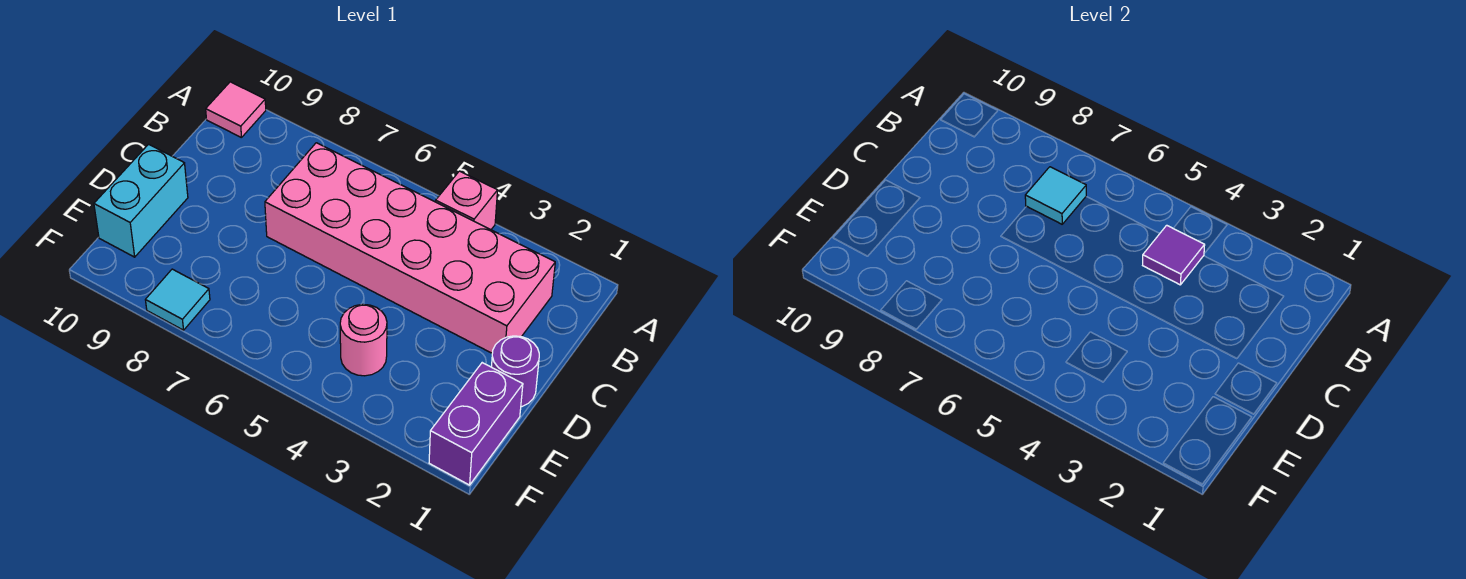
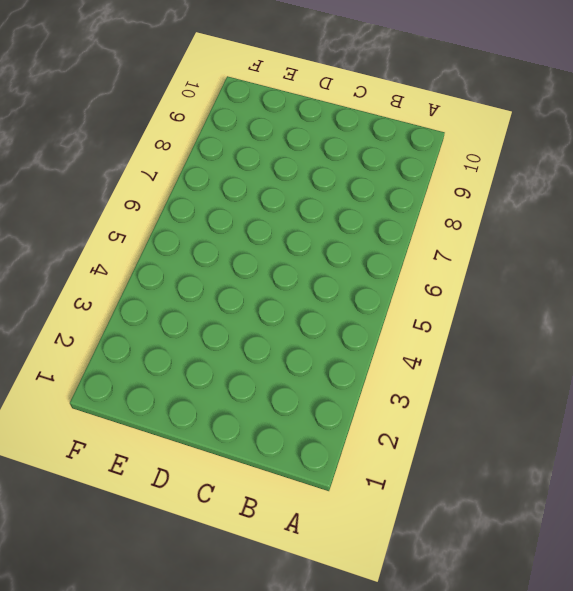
none -> pink brick A4 level 1
none -> pink tile A10 level 1

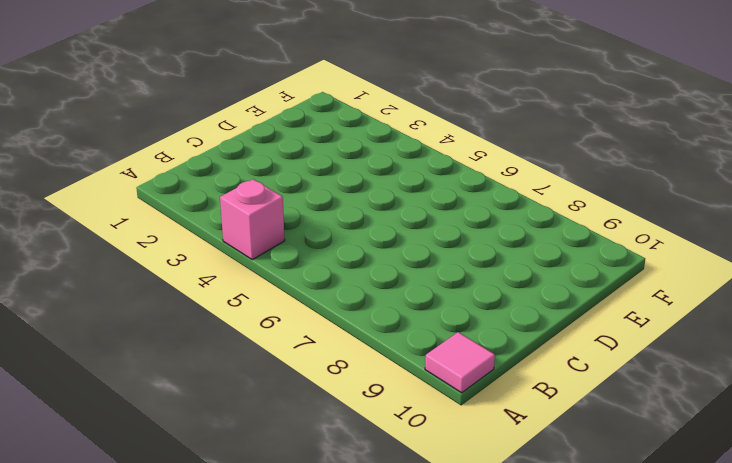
none -> pink brick B2:C7 level 1
none -> purple round brick D1 level 1

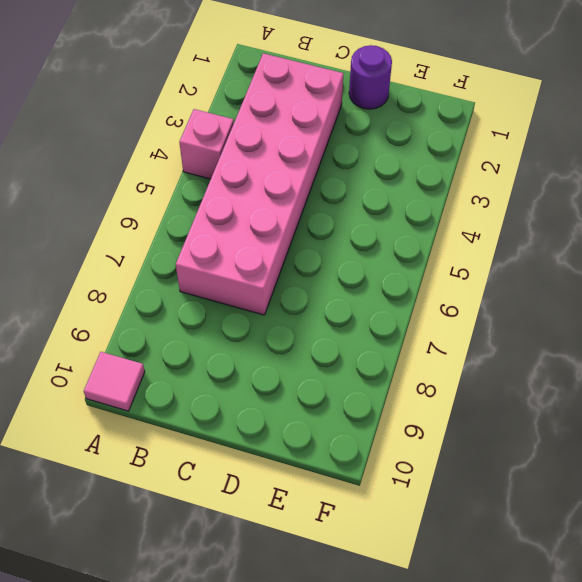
none -> cyan brick D10:E10 level 1
none -> purple brick E1:F1 level 1

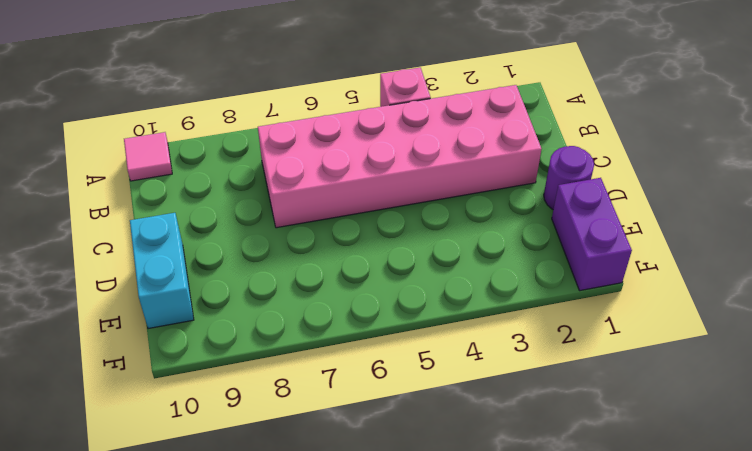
none -> pink round brick E4 level 1
none -> cyan tile F8 level 1

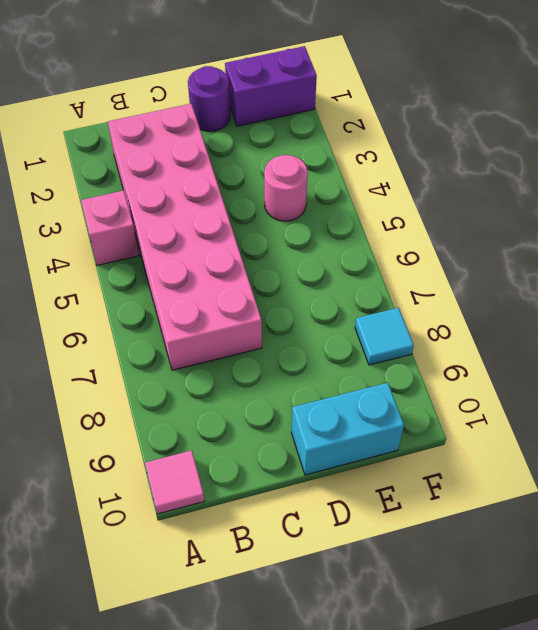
none -> purple tile B4 level 2
none -> cyan tile B7 level 2

